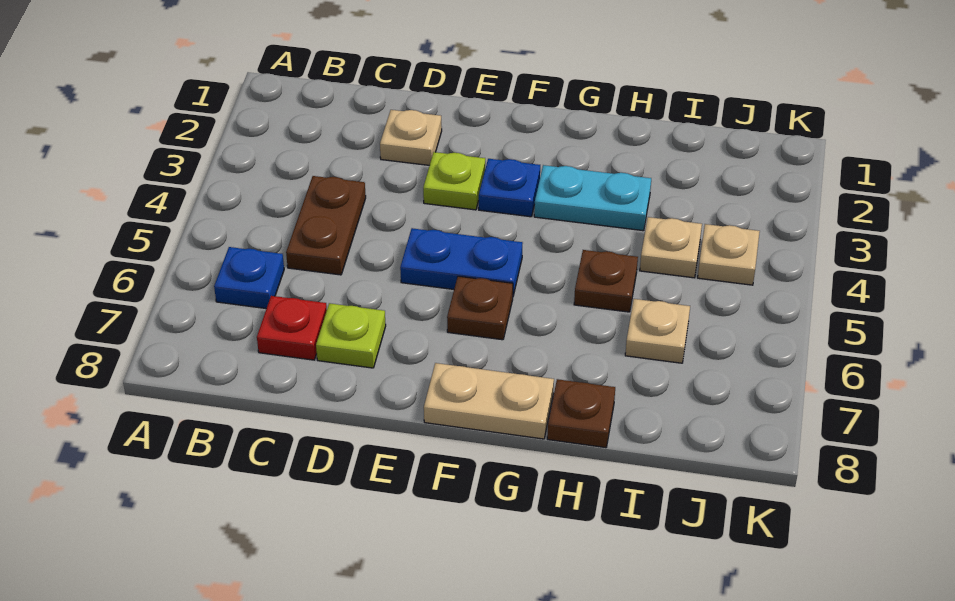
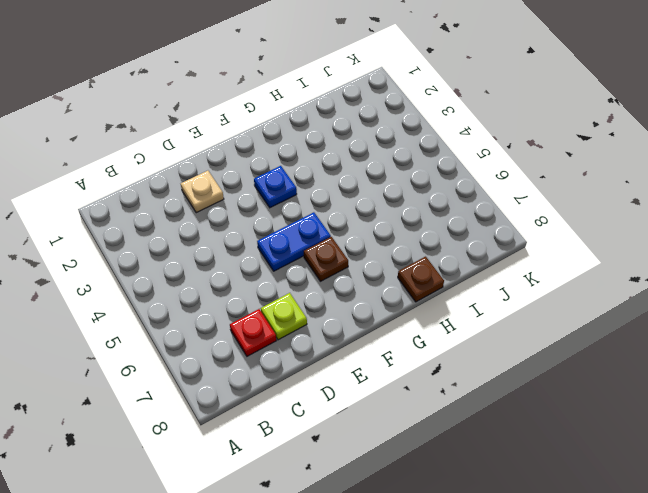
none -> blue plate B6 level 1
none -> brown plate C4:C5 level 1
none -> lime plate E3 level 1

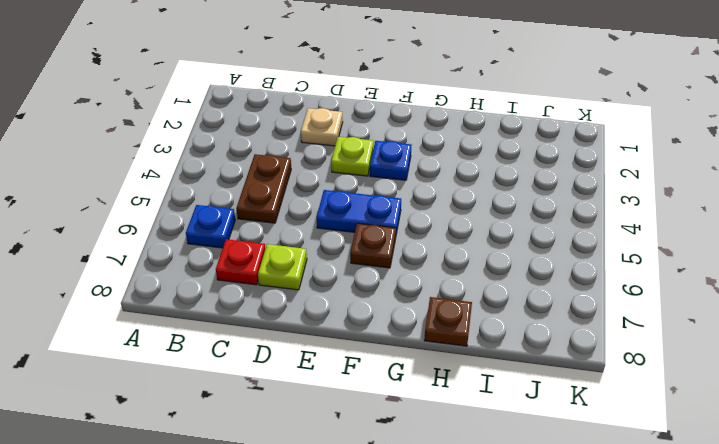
none -> tan plate F8:G8 level 1
none -> cyan plate G3:H3 level 1
none -> brown plate H5 level 1

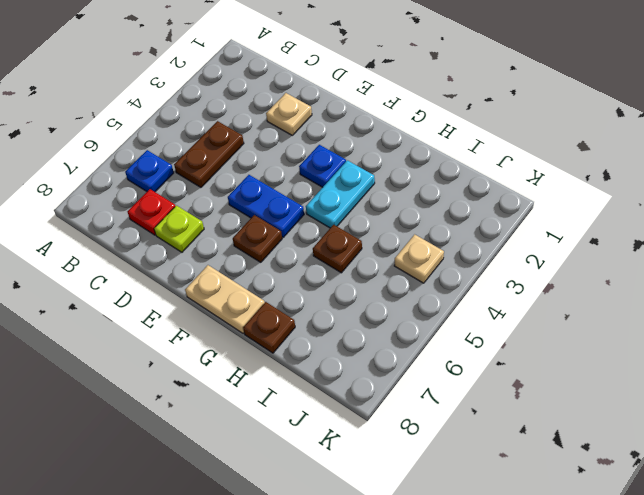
cyan plate G3:G4 level 1 -> cyan plate G3:H3 level 1
none -> lime plate E3 level 1
none -> tan plate I4 level 1
none -> tan plate I6 level 1

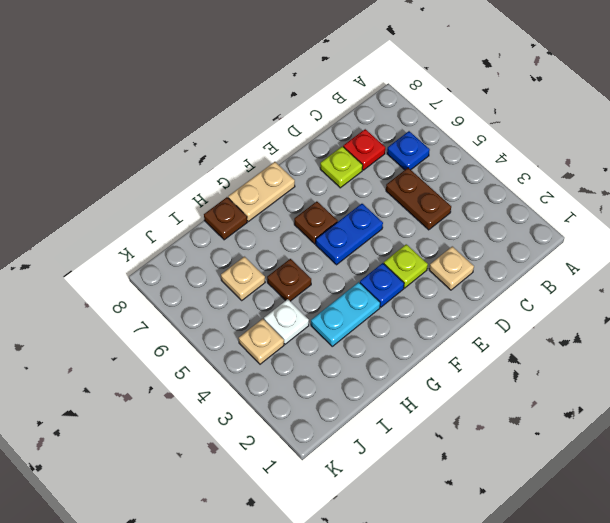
white plate I4 level 1 -> tan plate I4 level 1

